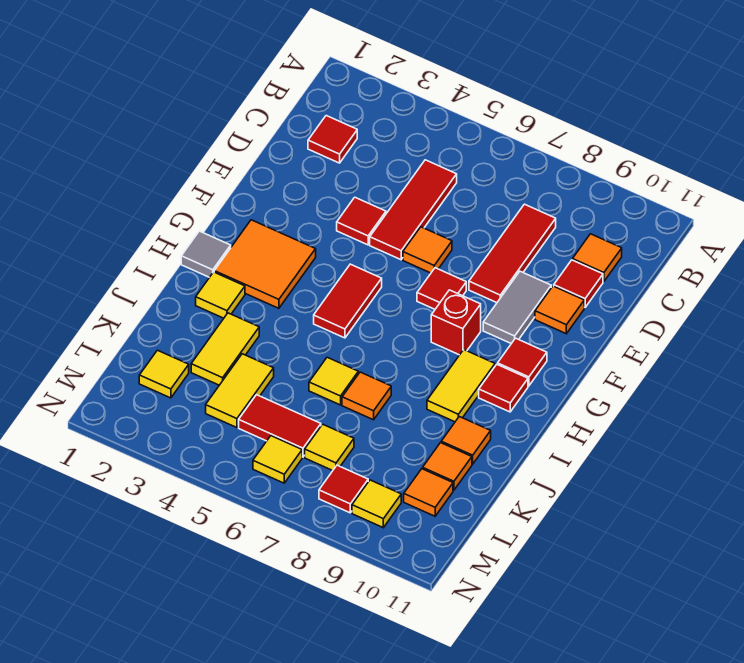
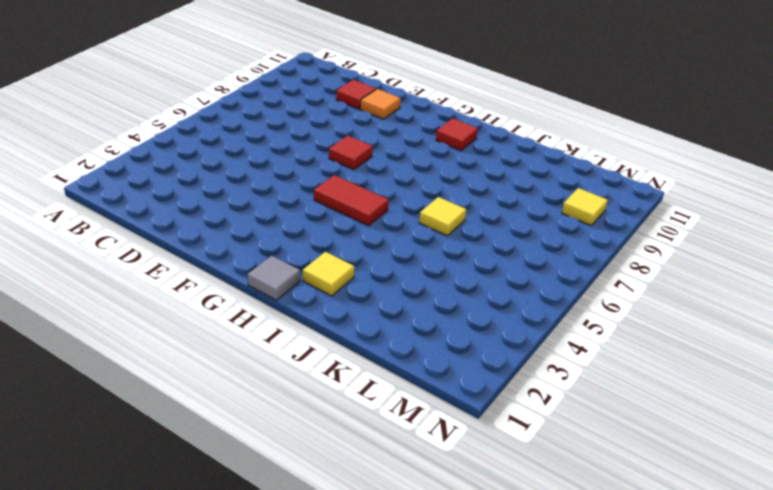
none -> red tile C2 level 1
none -> red tile C5:E5 level 1
none -> red tile C8:E8 level 1
none -> orange tile C10 level 1

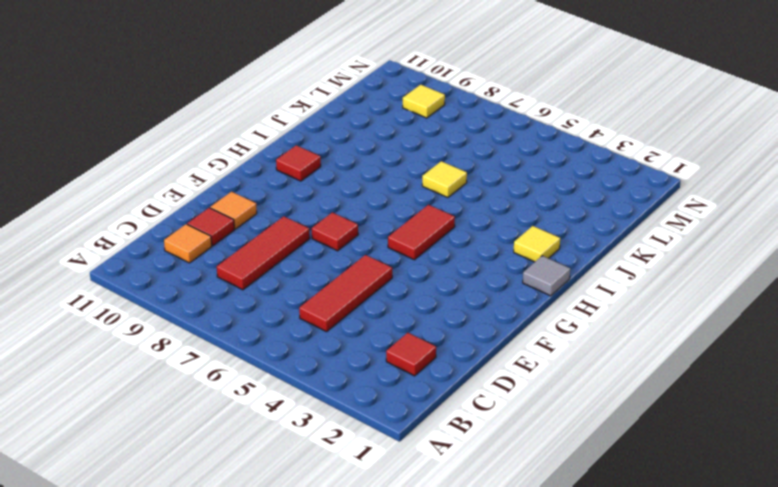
none -> red tile E4 level 1
none -> orange tile E6 level 1
none -> grey tile E9:F9 level 1
none -> orange tile G2:H3 level 1

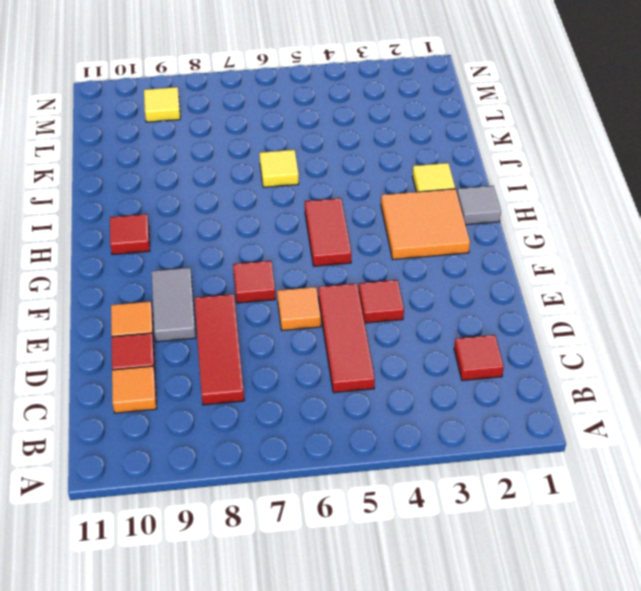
none -> red brick G8 level 1
none -> red tile G10 level 1
none -> yellow tile H9:I9 level 1
none -> yellow tile J3:K3 level 1

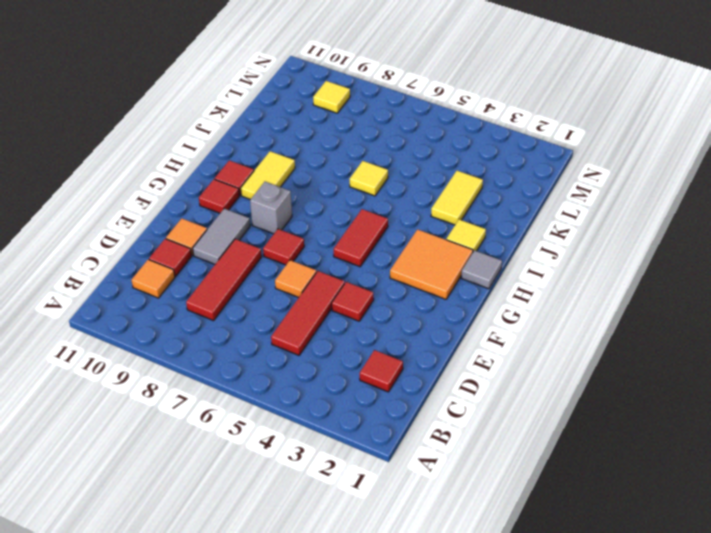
grey brick G8 level 1 -> red brick G8 level 1
none -> orange tile J7 level 1
none -> orange tile J10 level 1
none -> yellow tile K4:L4 level 1
none -> orange tile K10 level 1

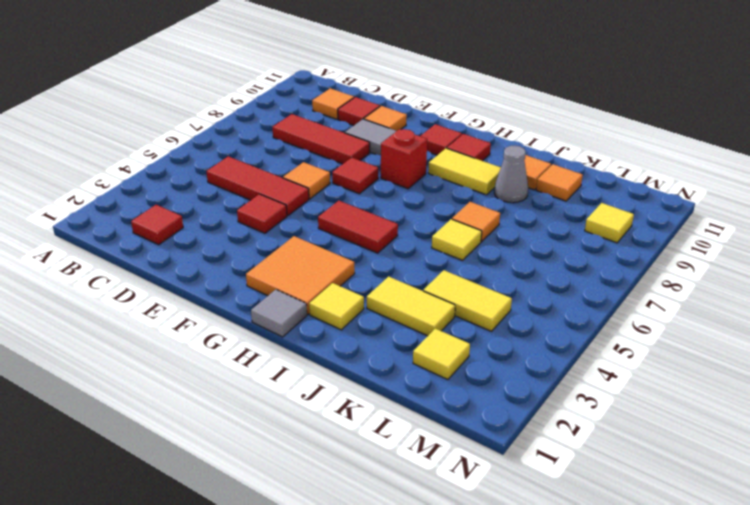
grey cone J9 level 1 -> none
none -> red tile L5:L6 level 1
none -> yellow tile L7 level 1
none -> orange tile L10 level 1
none -> yellow tile M6 level 1

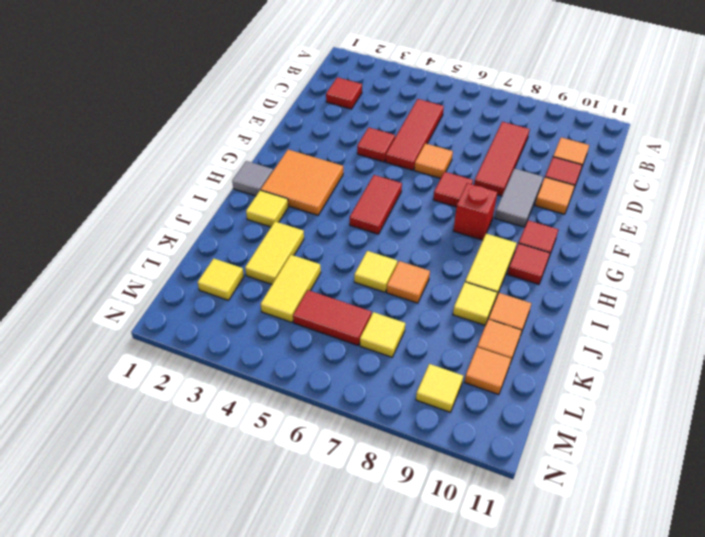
yellow tile J9 level 1 -> yellow tile M6 level 1
none -> red tile M8 level 1

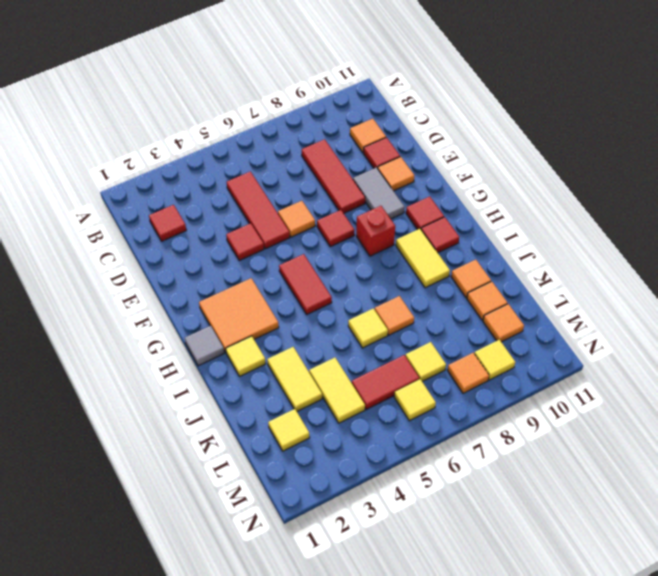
orange tile M8 level 1 -> red tile M8 level 1

